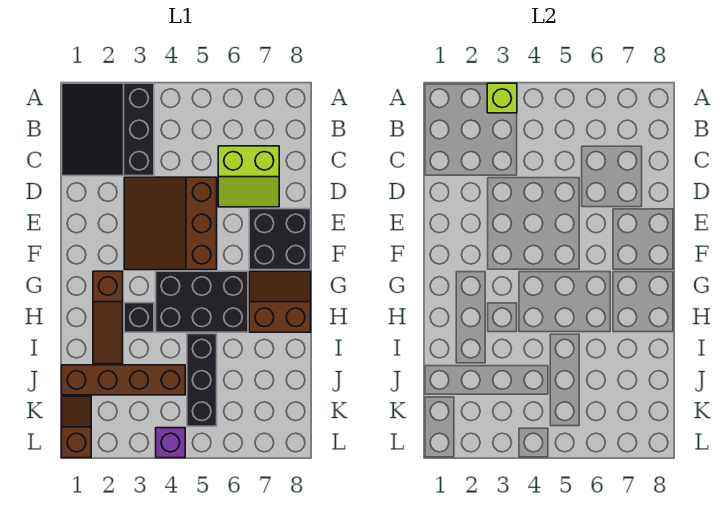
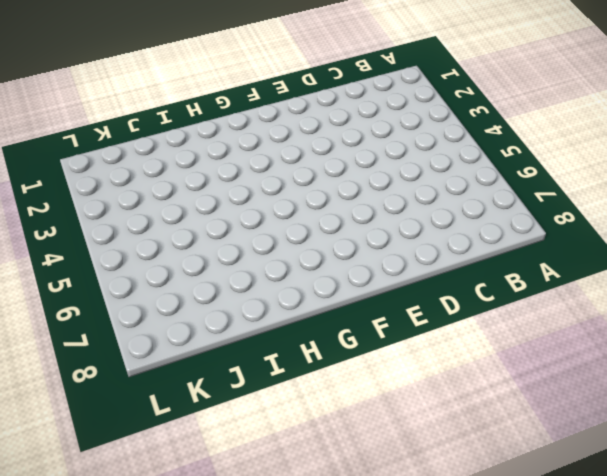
none -> black slope A1:C3 level 1 top 3
none -> lime slope C6:D7 level 1 top C
none -> brown slope D3:F5 level 1 top 5

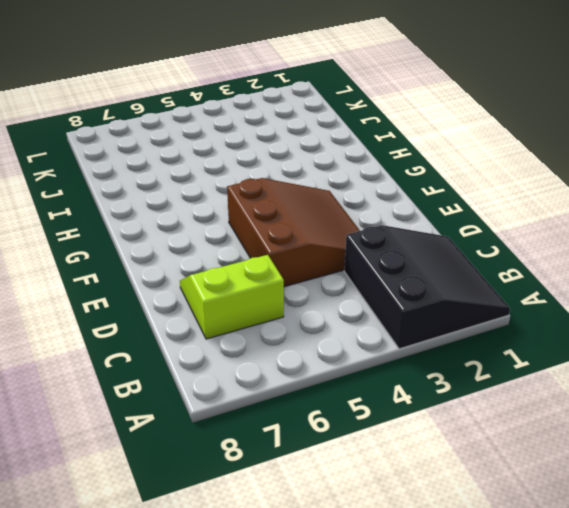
none -> black brick E7:F8 level 1
none -> brown slope G2:I2 level 1 top G
none -> black brick G4:H6 level 1

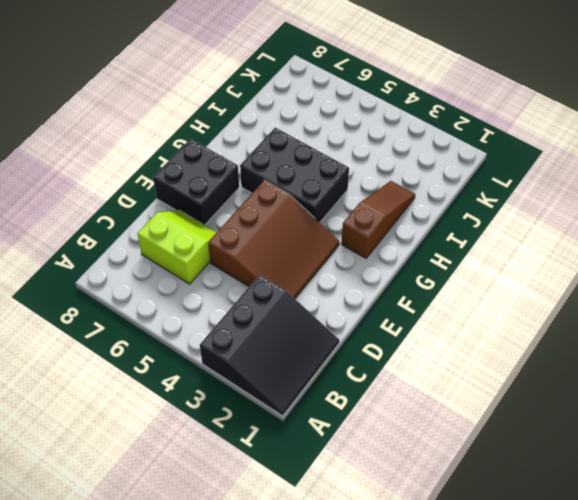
none -> brown slope G7:H8 level 1 top H
none -> black brick H3 level 1
none -> black brick I5:K5 level 1

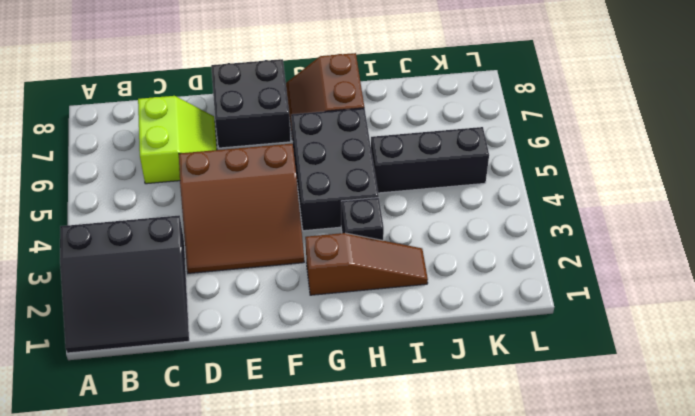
none -> brown brick J1:J4 level 1
none -> brown slope K1:L1 level 1 top L
none -> purple brick L4 level 1

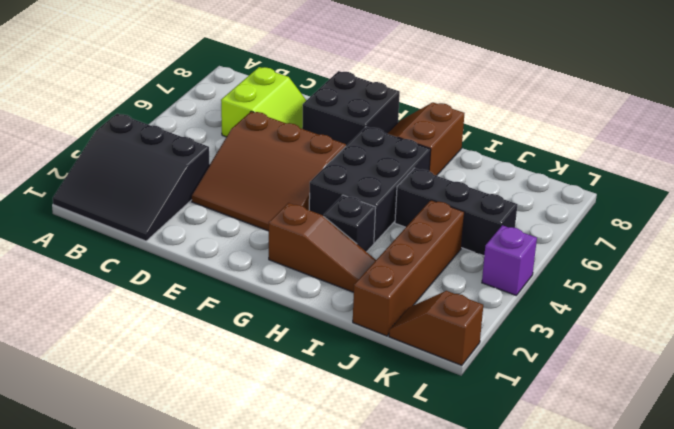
none -> lime brick A3 level 2

